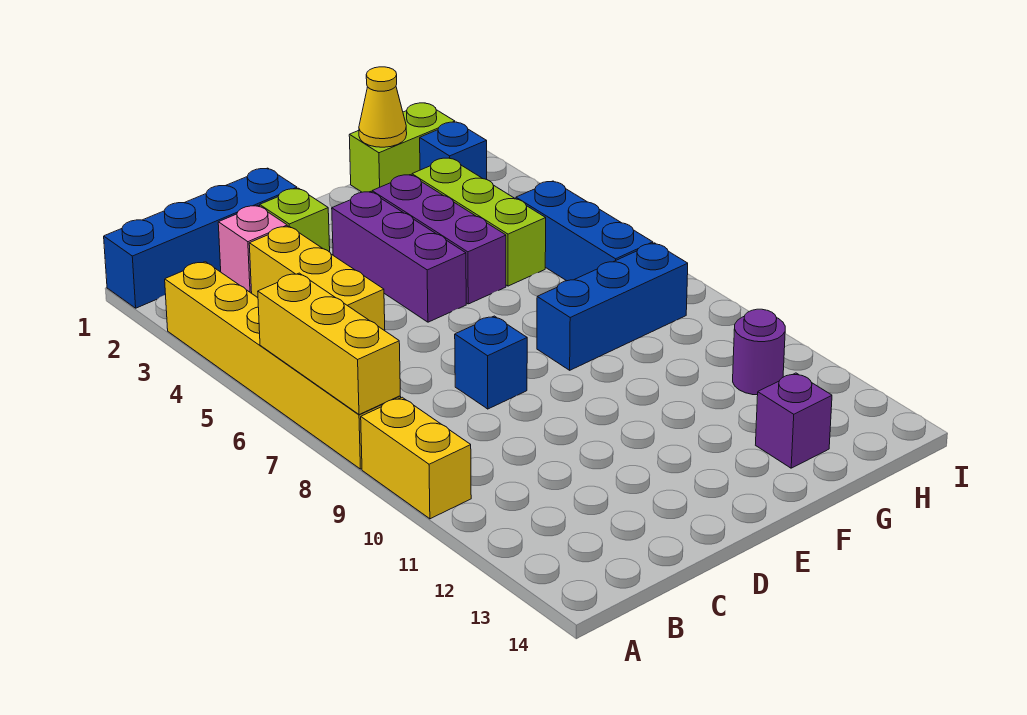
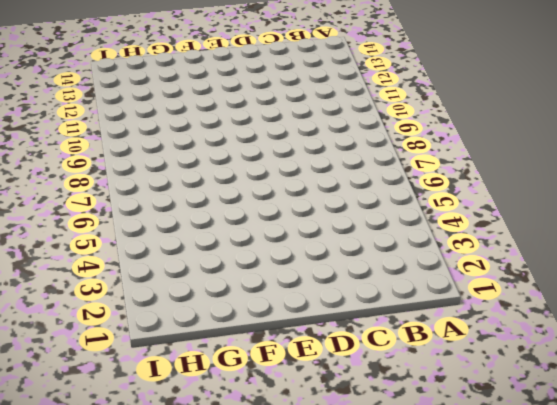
none -> blue brick A1:D1 level 1
none -> yellow brick A3:A8 level 1
none -> yellow brick A9:A10 level 1

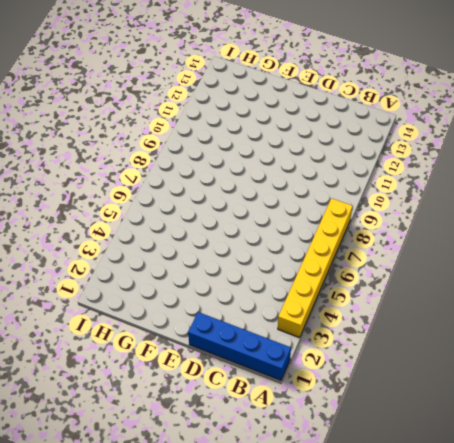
none -> yellow brick A9:A10 level 1
none -> pink brick C2 level 1
none -> yellow brick C3:C5 level 1

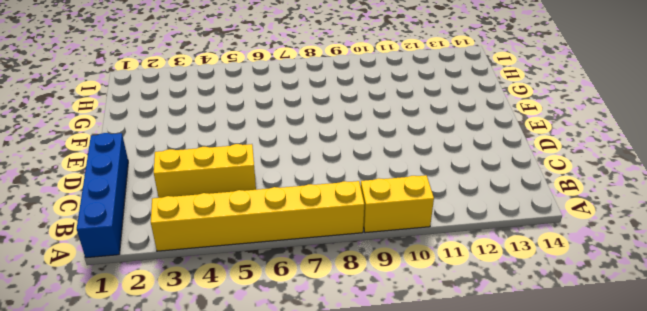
none -> pink brick C2 level 1
none -> lime brick D2 level 1
none -> blue brick D8 level 1

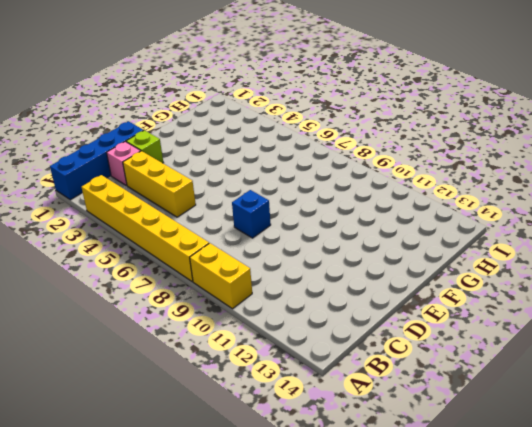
none -> purple brick E3:E5 level 1
none -> purple brick F3:F5 level 1
none -> blue brick F8:H8 level 1

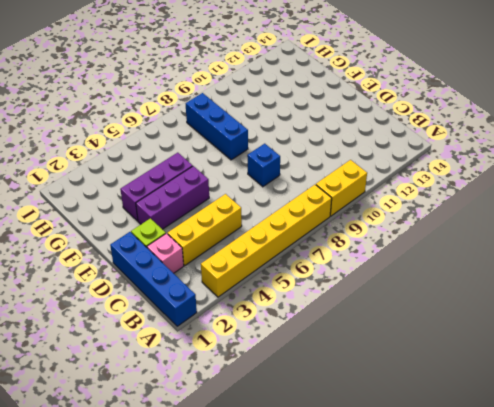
none -> lime brick G1:H1 level 1
none -> lime brick G3:G5 level 1
none -> purple brick G13 level 1

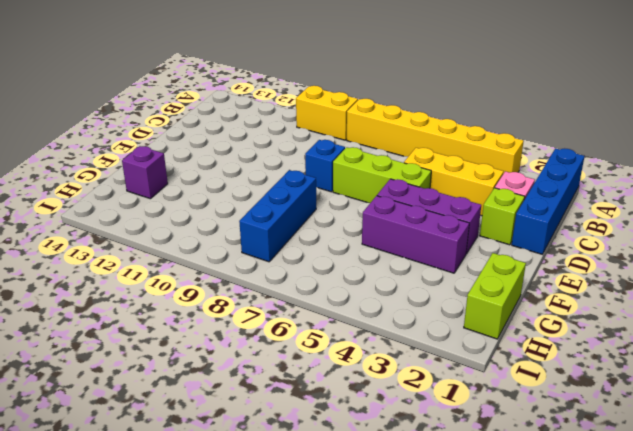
lime brick D5:D7 level 1 -> lime brick G3:G5 level 1
none -> blue brick H2 level 1
none -> blue brick H5:H7 level 1
none -> purple round brick H11 level 1

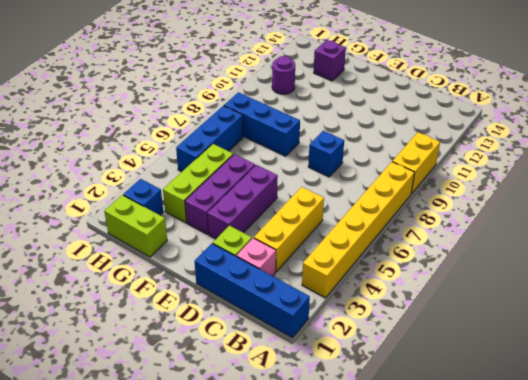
none -> yellow brick A6:A8 level 2
none -> yellow cone G1 level 2

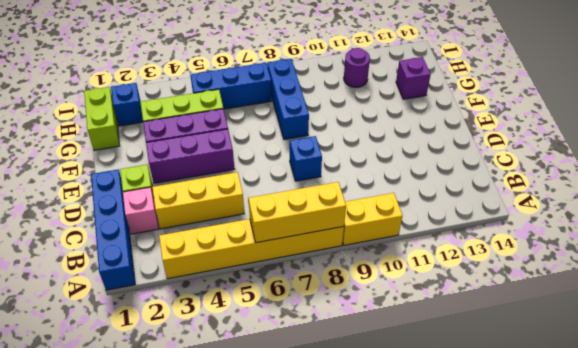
none -> yellow cone G1 level 2

